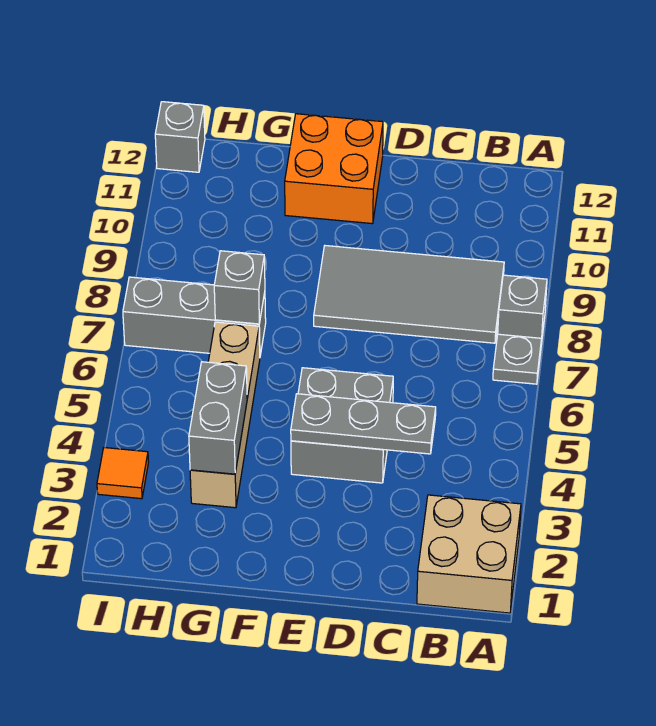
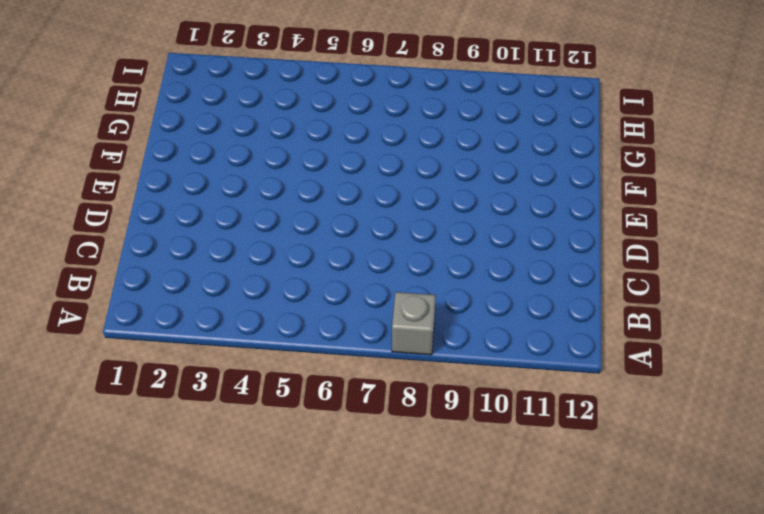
none -> tan brick A1:B2 level 1
none -> grey plate A7 level 1
none -> grey tile B8:E9 level 1

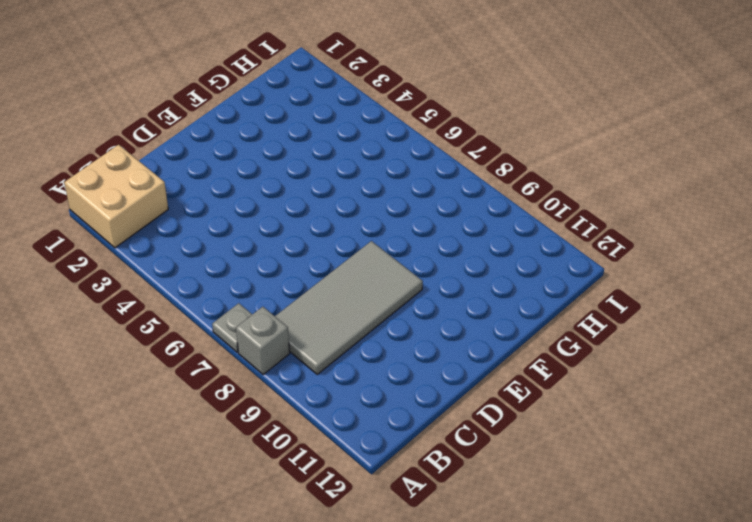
none -> grey brick D4:E5 level 1
none -> orange brick E11:F12 level 1
none -> tan brick G3:G6 level 1

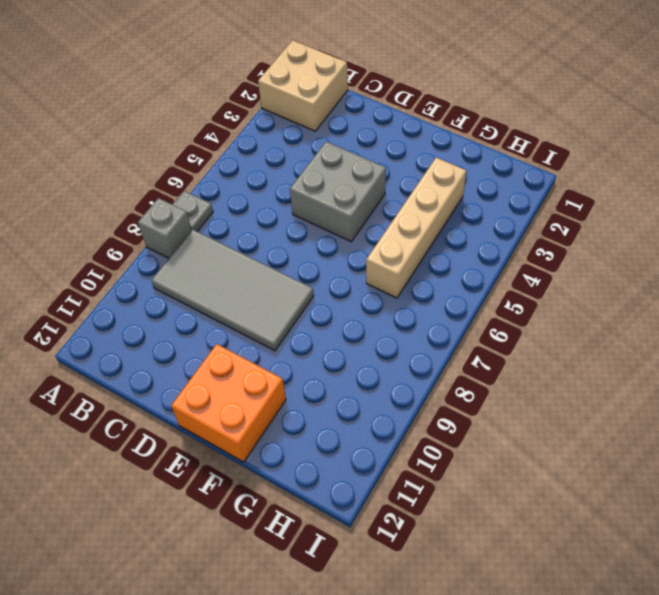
none -> grey brick G7:I7 level 1
none -> orange tile I3 level 1
none -> grey brick I12 level 1

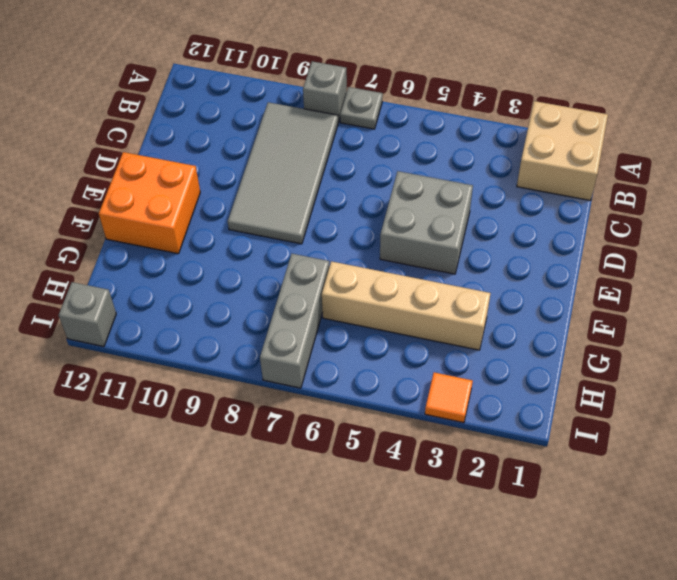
none -> grey plate C4:E4 level 2
none -> grey brick G3:G4 level 2
none -> grey brick G7 level 2

